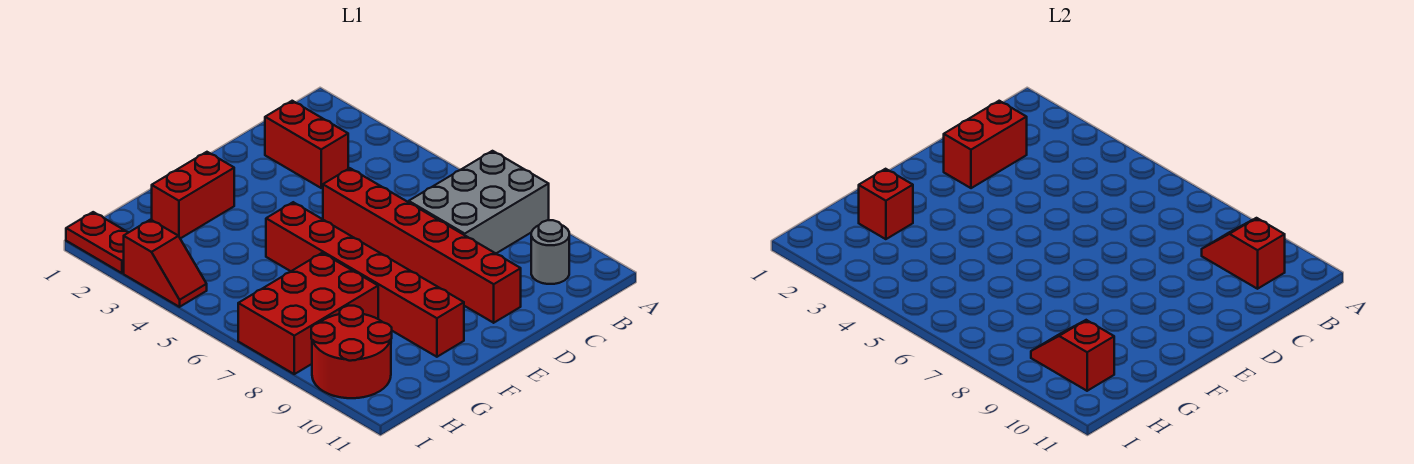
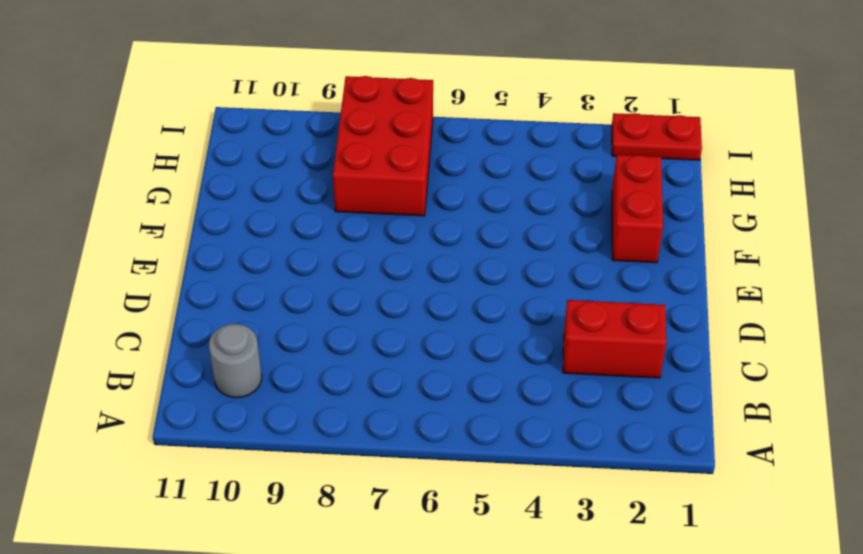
none -> grey brick A7:C8 level 1
none -> red brick D5:D10 level 1
none -> red brick F5:F10 level 1

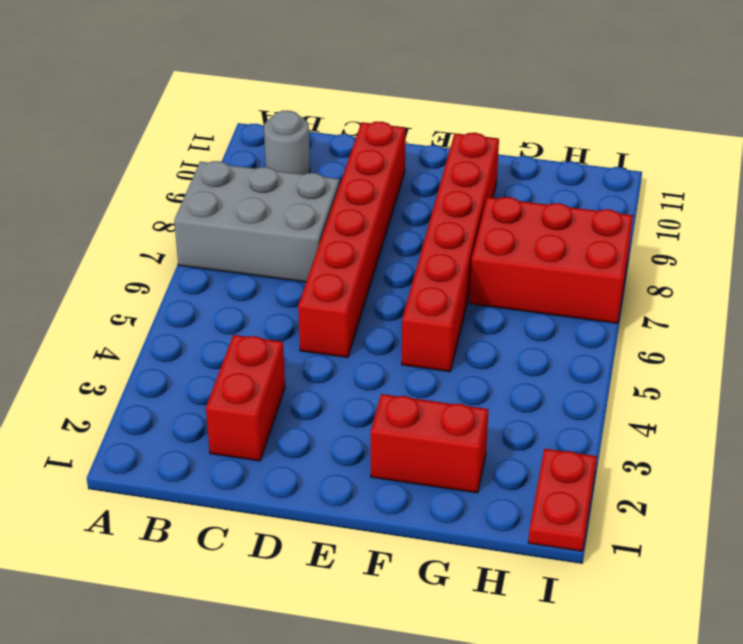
none -> red round brick H9:I10 level 1
none -> red slope I3:I4 level 1 top 3
none -> red slope B9:B10 level 2 top 10

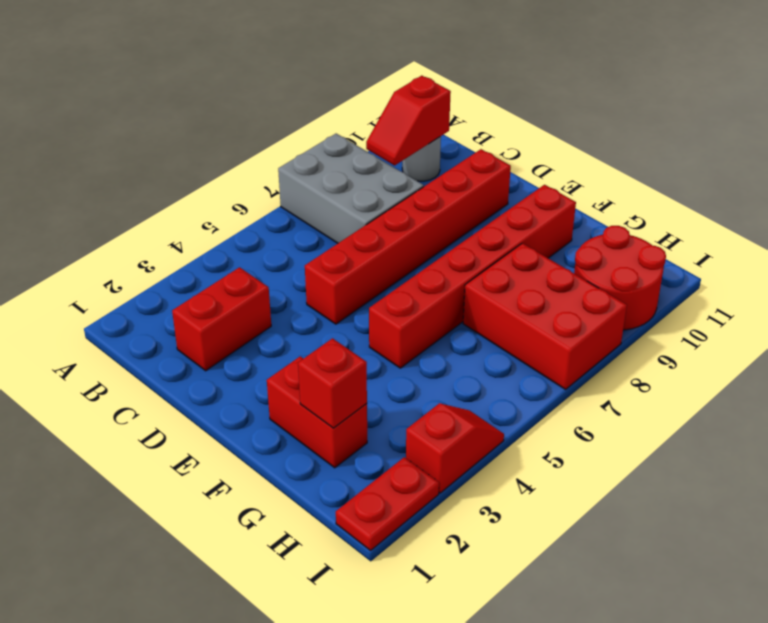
none -> red brick C2:D2 level 2
none -> red slope H9:H10 level 2 top 10

